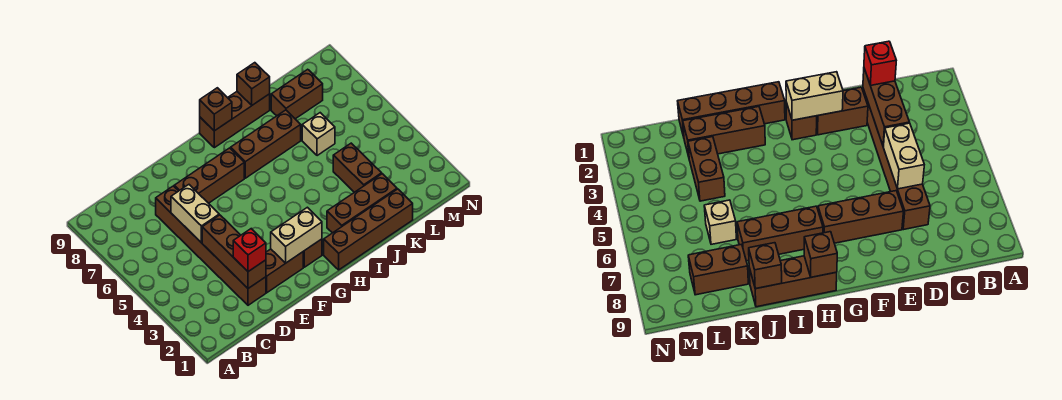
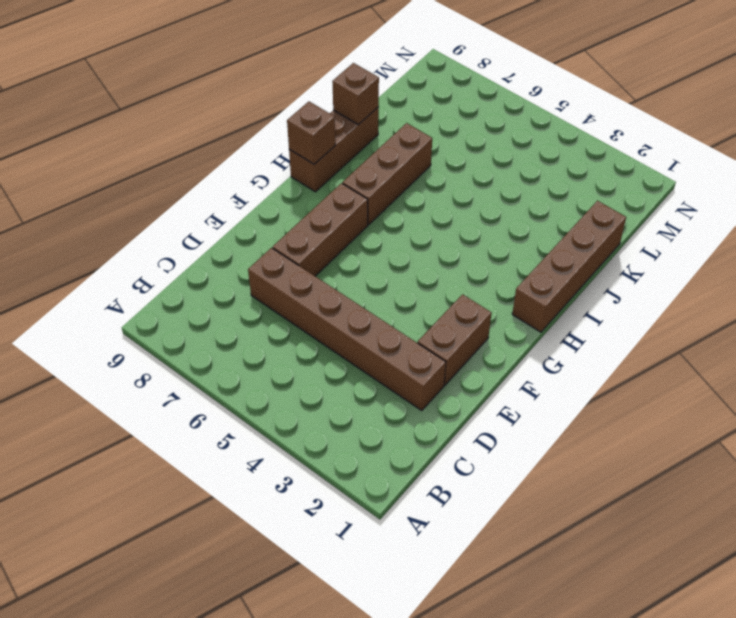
none -> brown brick G2 level 1
none -> brown brick I2:K2 level 1
none -> brown brick K3:K4 level 1

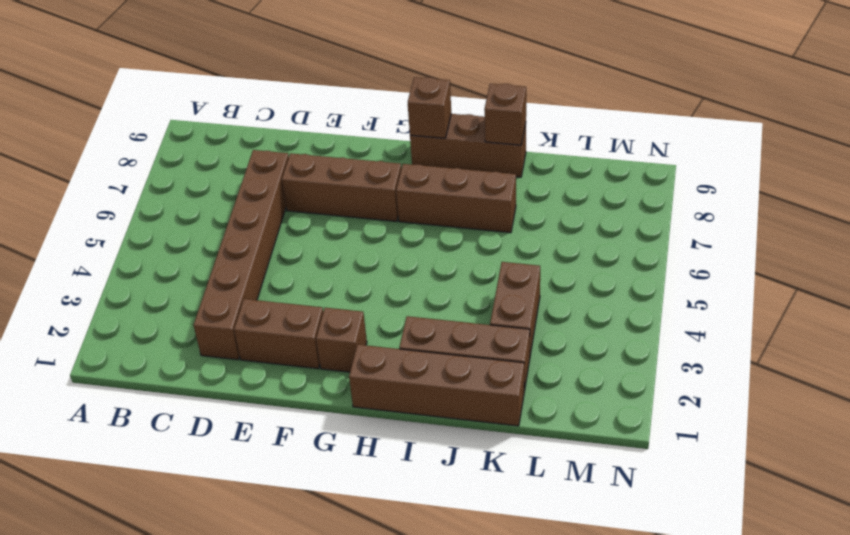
none -> tan brick K6 level 1
none -> brown brick K8:L8 level 1
none -> brown brick D2:D4 level 2

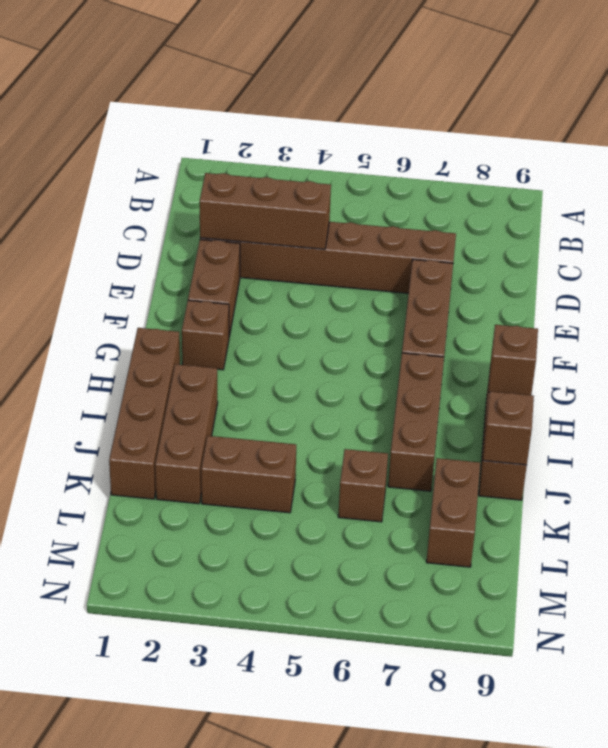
brown brick K6 level 1 -> tan brick K6 level 1
none -> tan brick D5:D6 level 2
none -> tan brick F2:G2 level 2
none -> red brick D2 level 3

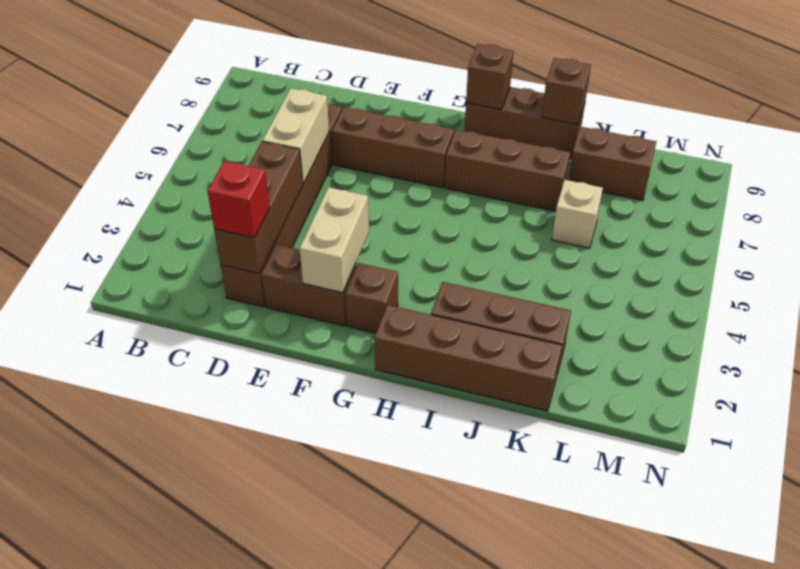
tan brick F2:F3 level 2 -> tan brick F2:G2 level 2
none -> brown brick K3:K4 level 1

